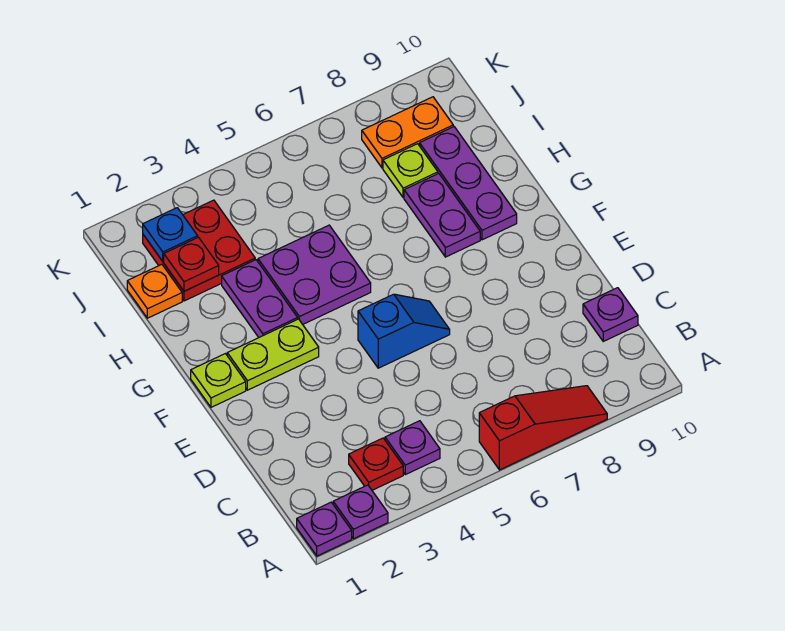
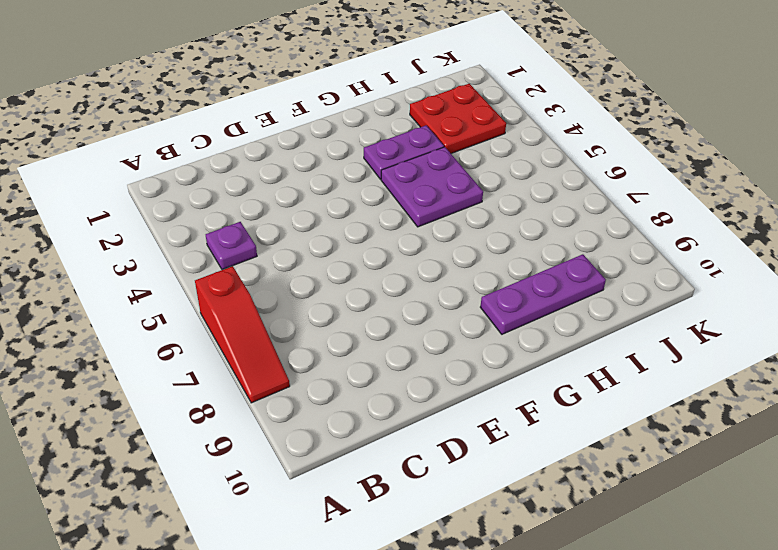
none -> purple plate A1 level 1
none -> purple plate A2 level 1
none -> red plate B3 level 1

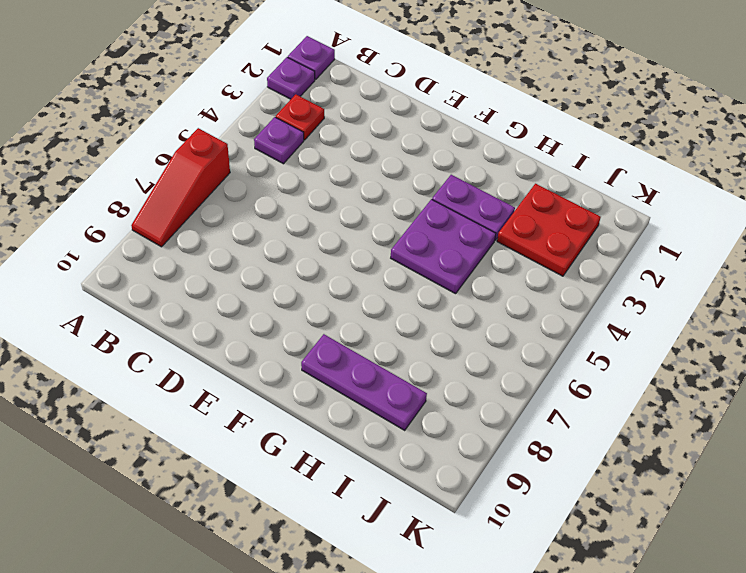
none -> purple plate C10 level 1
none -> blue slope E5:E6 level 1 top 5
none -> lime plate F1 level 1

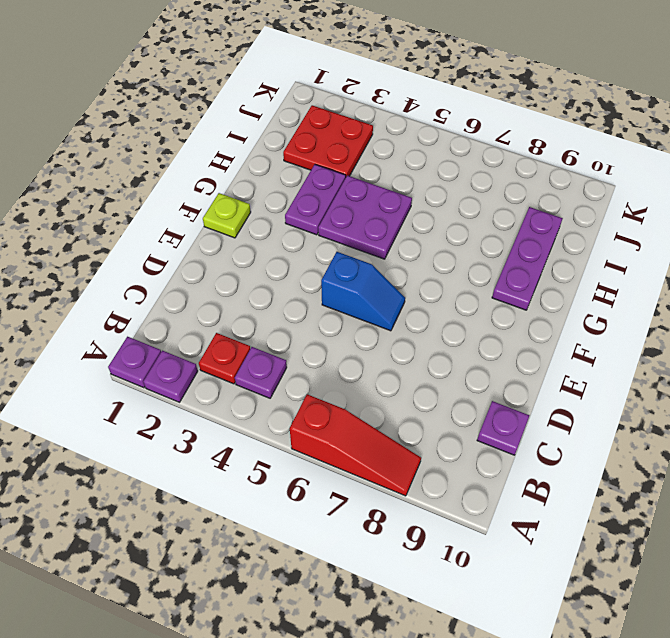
none -> lime plate F2:F3 level 1
none -> purple plate G8:H8 level 1
none -> orange plate I1 level 1

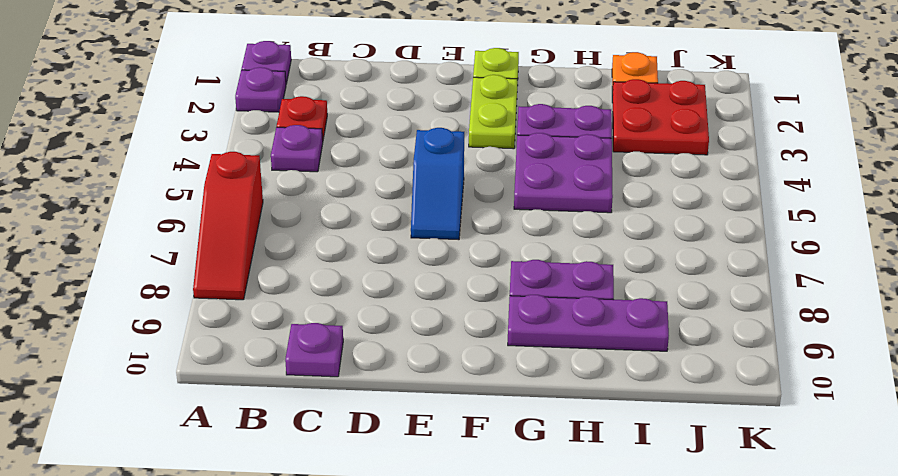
none -> lime plate I8 level 1
none -> orange plate J8:J9 level 1
none -> red plate I2 level 2

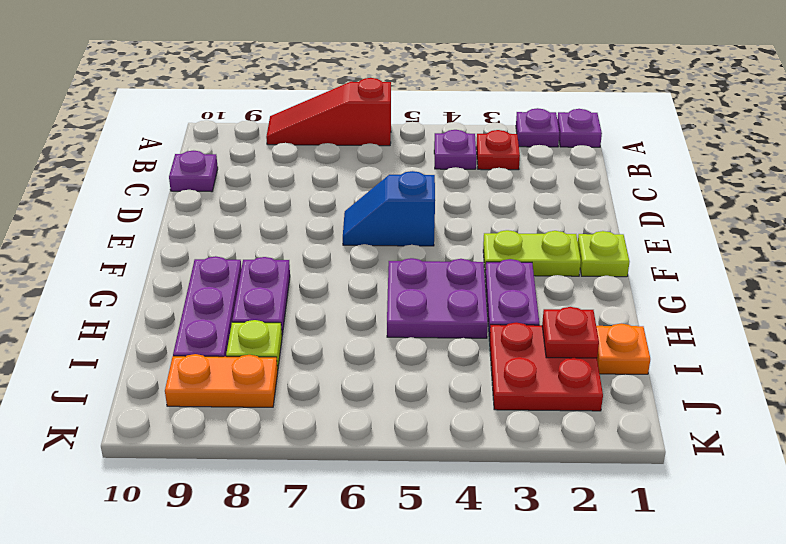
none -> blue plate J2 level 2

